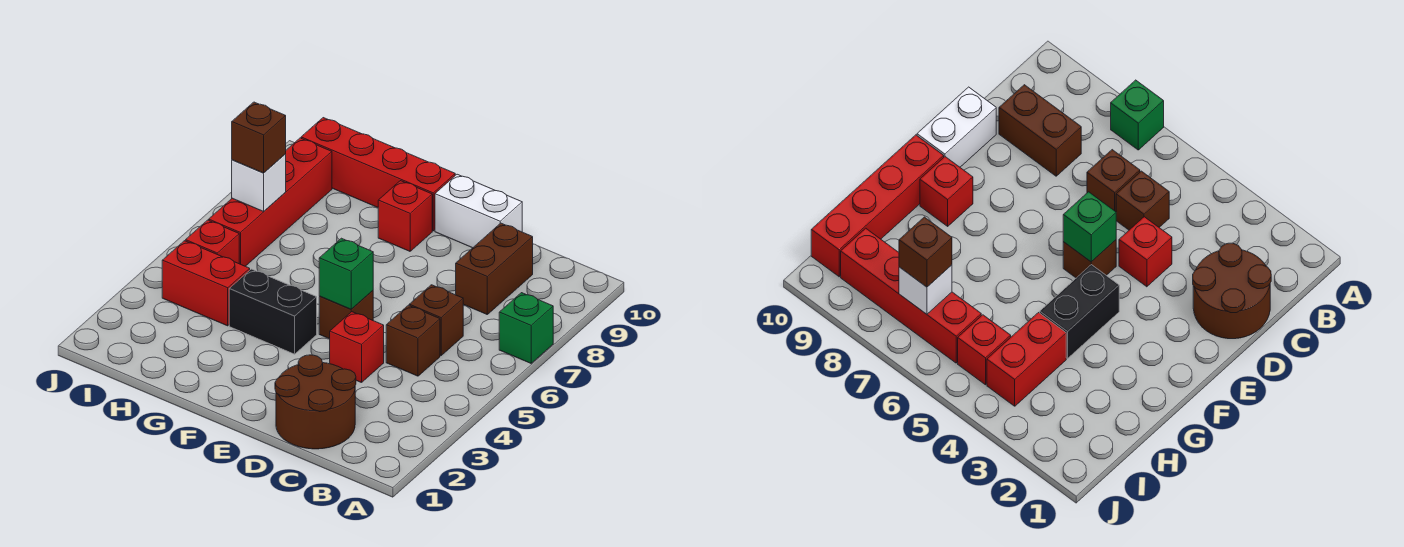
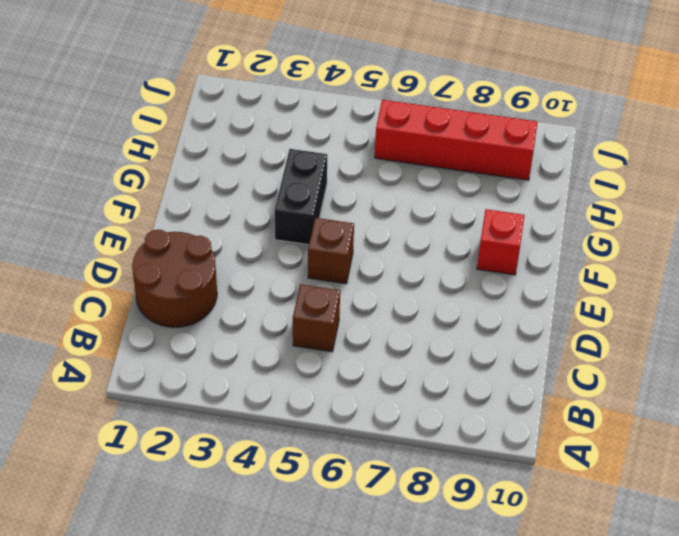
none -> green brick A7 level 1
none -> brown brick C6 level 1
none -> brown brick C8:C9 level 1

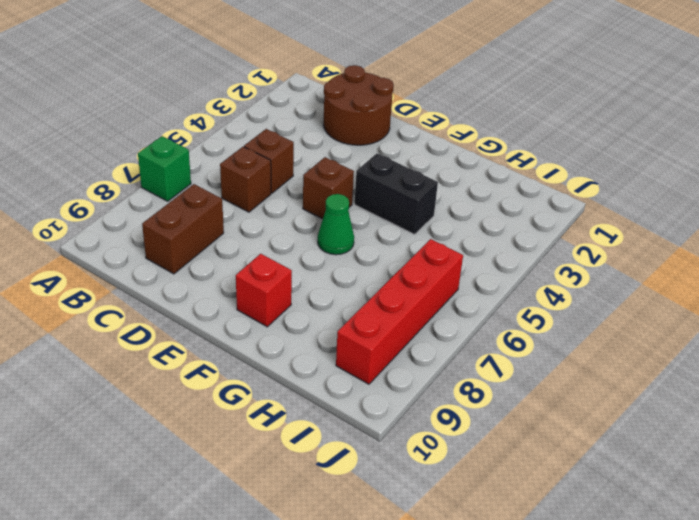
green cone F6 level 1 -> none
none -> red brick D4 level 1
none -> white brick D10:E10 level 1
none -> red brick F10:I10 level 1

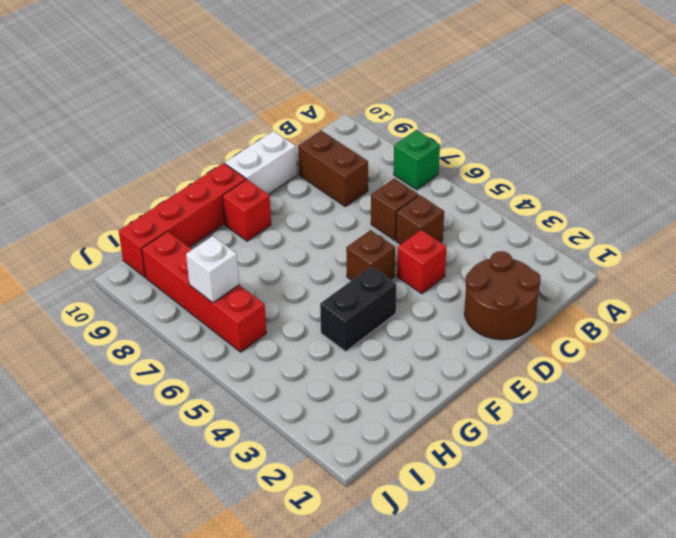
none -> red brick H4:I4 level 1
none -> red brick I5 level 1
none -> green brick E5 level 2

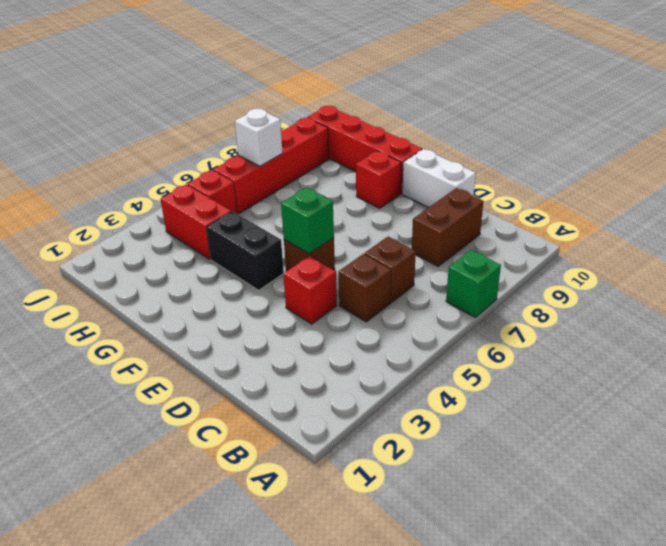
none -> brown round brick C1:D2 level 1
none -> brown brick I7 level 3

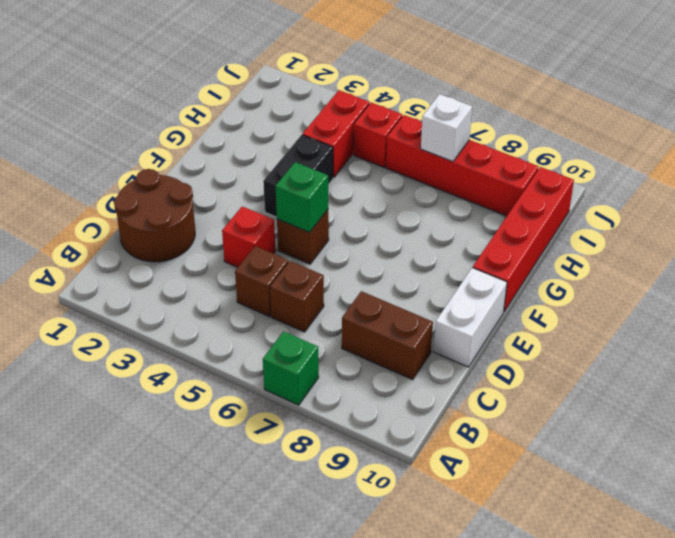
none -> red brick F9 level 1
none -> brown brick I7 level 3

